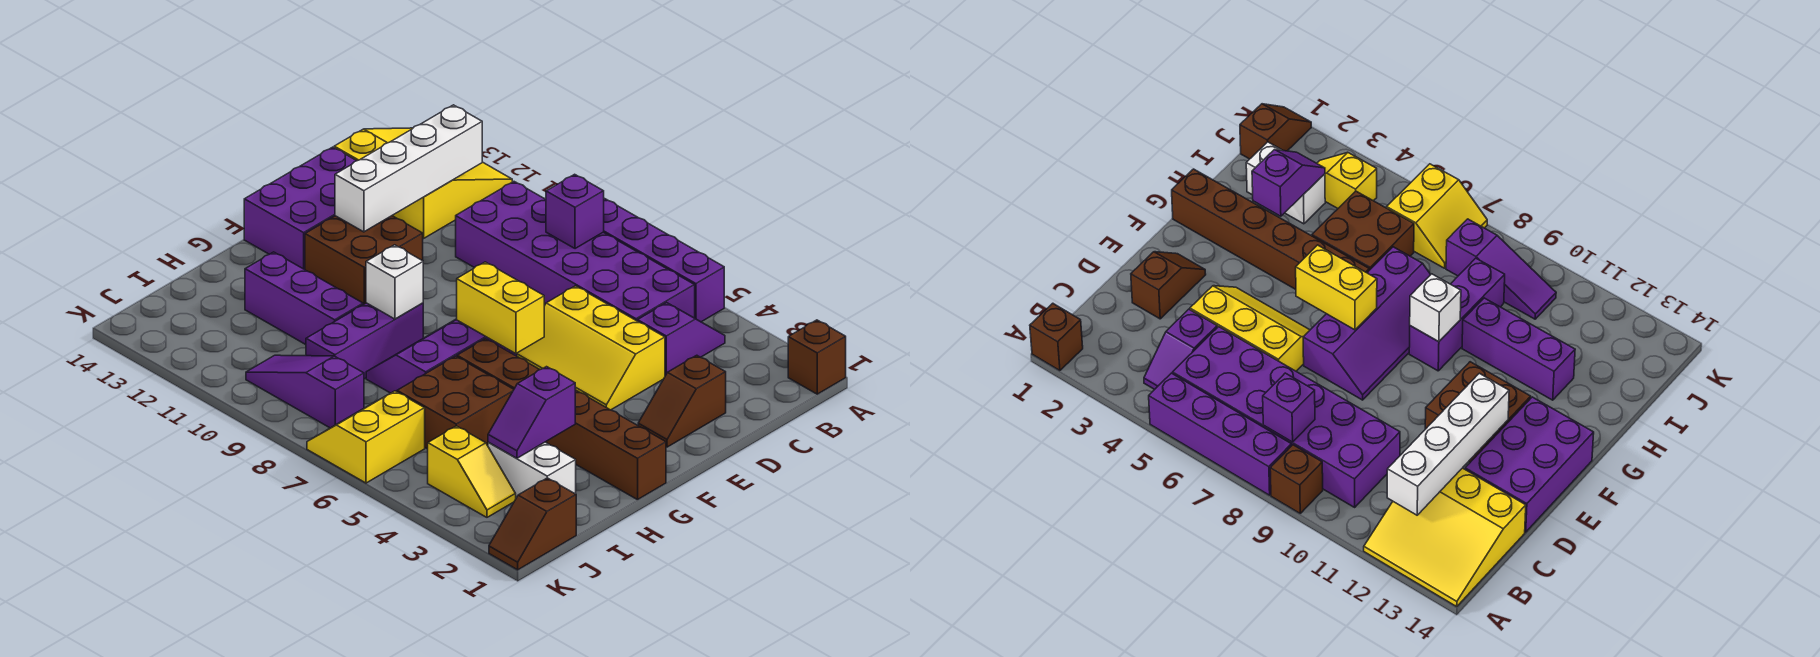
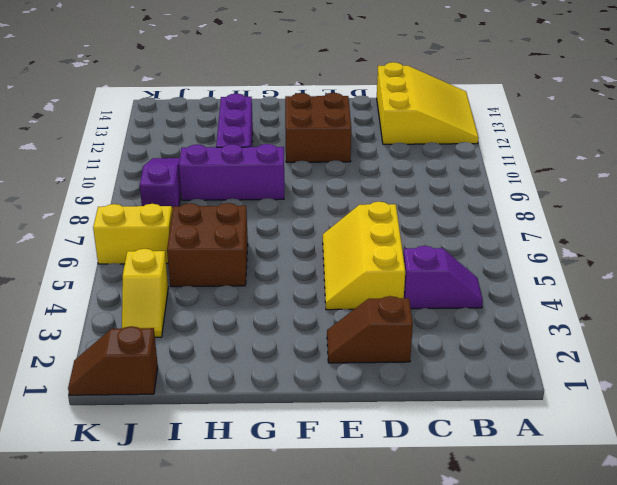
none -> brown brick A1 level 1
none -> purple brick A5:A8 level 1
none -> brown brick A9 level 1

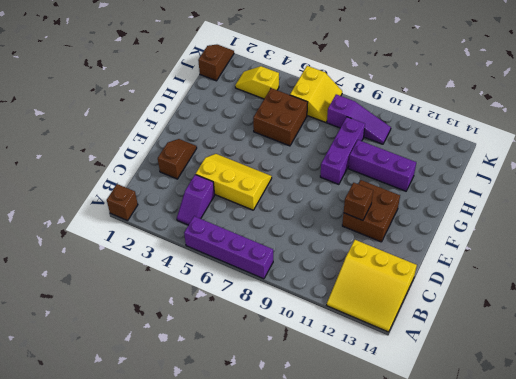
brown brick E11 level 2 -> brown brick A9 level 1
none -> purple brick B5:C10 level 1
none -> purple brick D13:F14 level 1
none -> purple slope E7:H8 level 1 top 7

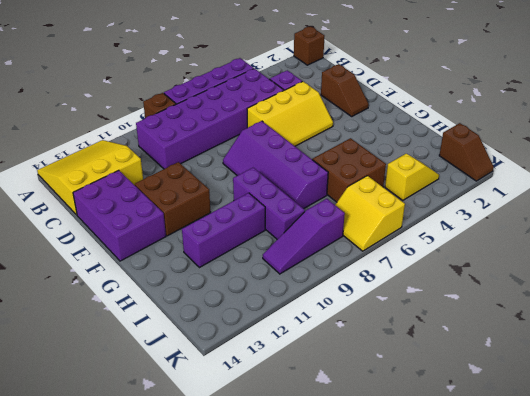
none -> brown brick G1:G6 level 1
none -> white brick I2:I3 level 1
none -> purple brick B8 level 2

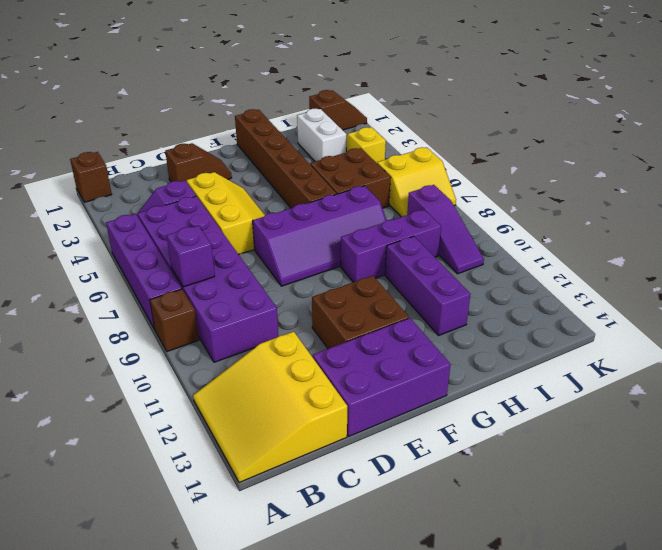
none -> white brick B12:E12 level 2
none -> yellow brick F6:F7 level 2
none -> white brick G9 level 2

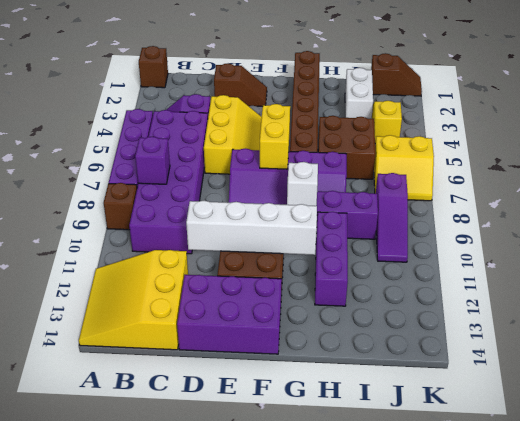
white brick D11:G11 level 2 -> white brick B12:E12 level 2
none -> purple slope H3:I3 level 2 top H

